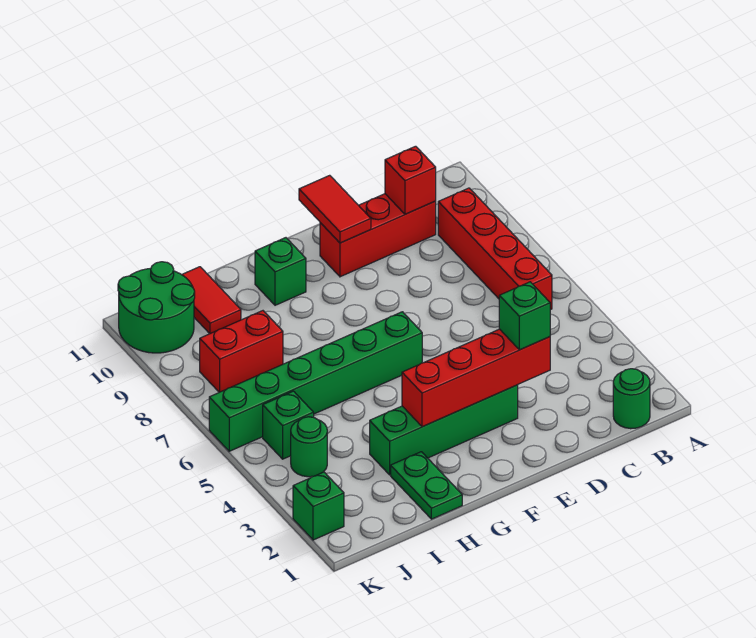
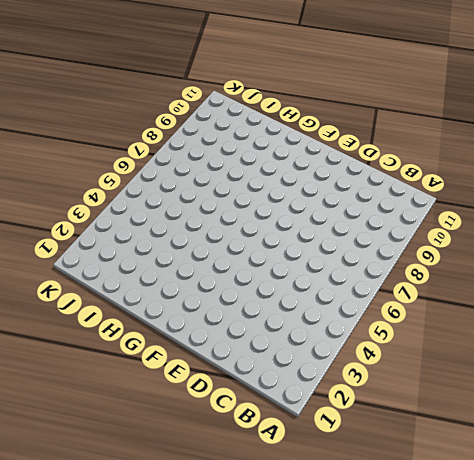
none -> green round brick B1 level 1
none -> red brick B6:B9 level 1
none -> red brick C10:E10 level 1

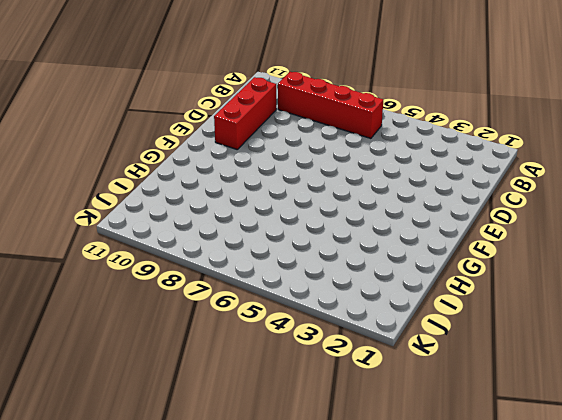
none -> green round brick B1 level 1
none -> green brick E3:H3 level 1
none -> green brick F6:K6 level 1

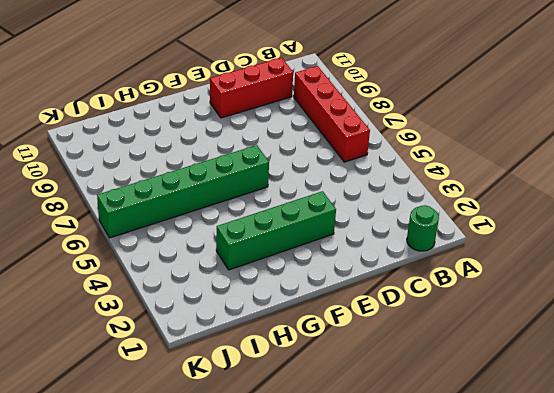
none -> green brick G10 level 1
none -> green plate H1:H2 level 1
none -> red brick I8:J8 level 1

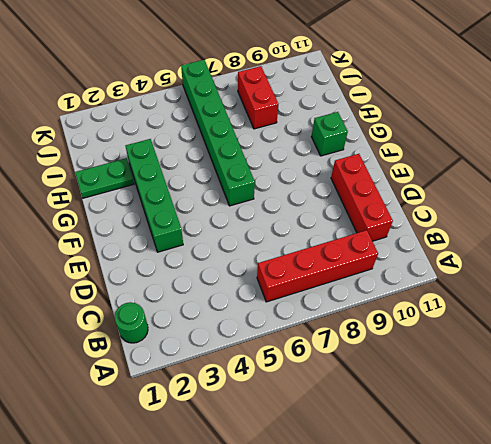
none -> red tile I10:I11 level 1
none -> green round brick J4 level 1
none -> green brick J5 level 1

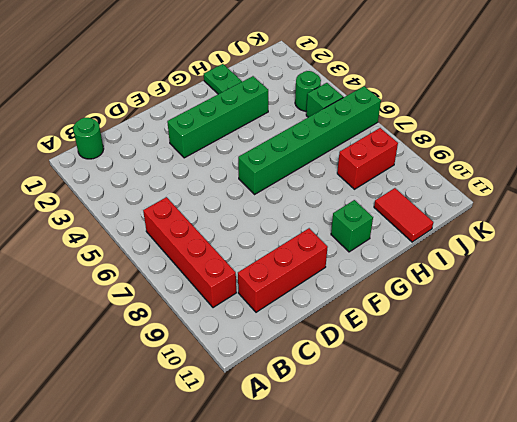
none -> green round brick J10:K11 level 1
none -> green brick K2 level 1
none -> red brick C10 level 2

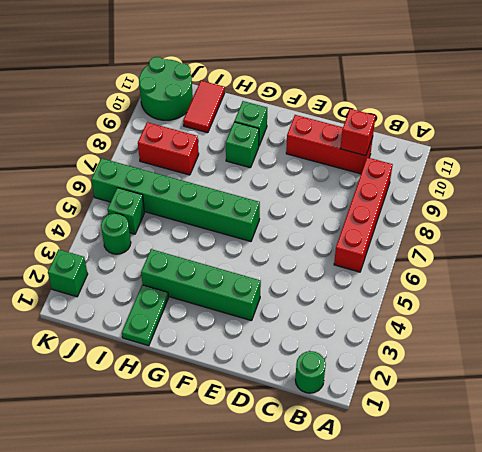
green brick G9 level 1 -> green brick D3 level 3
none -> red brick D3:G3 level 2
none -> red tile E10:E11 level 2

